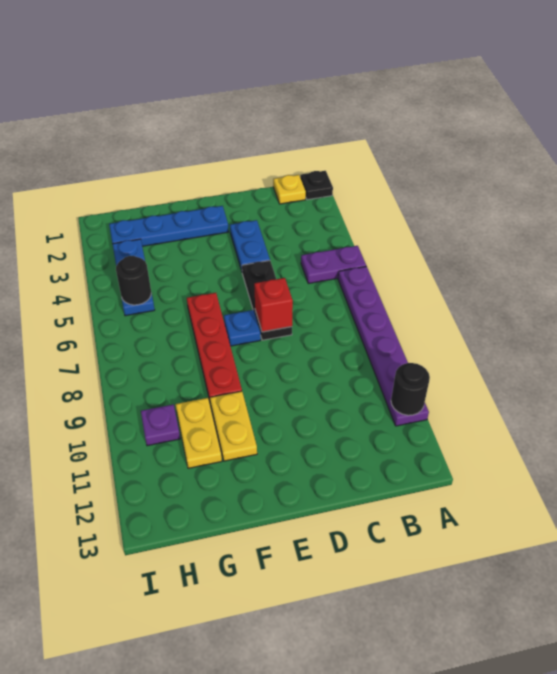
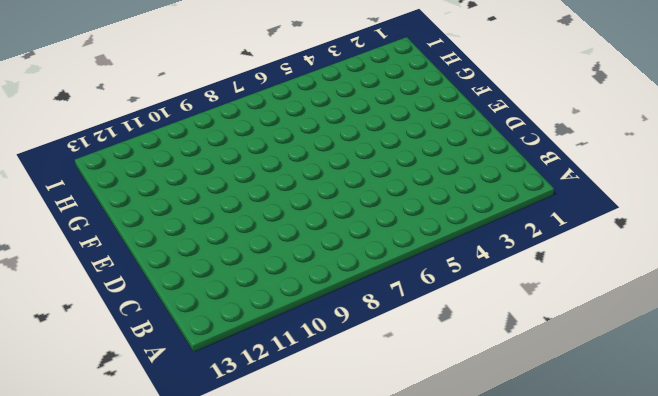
none -> black plate A1 level 1
none -> purple plate A5:B5 level 1
none -> purple plate A6:A11 level 1

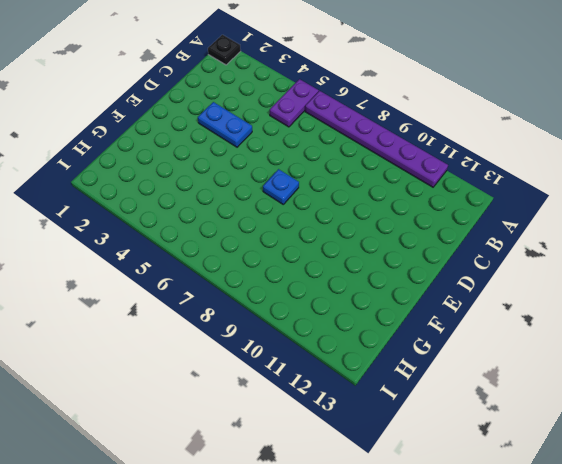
none -> yellow plate B1 level 1
none -> black plate D5:D7 level 1
none -> blue plate E2:H2 level 1

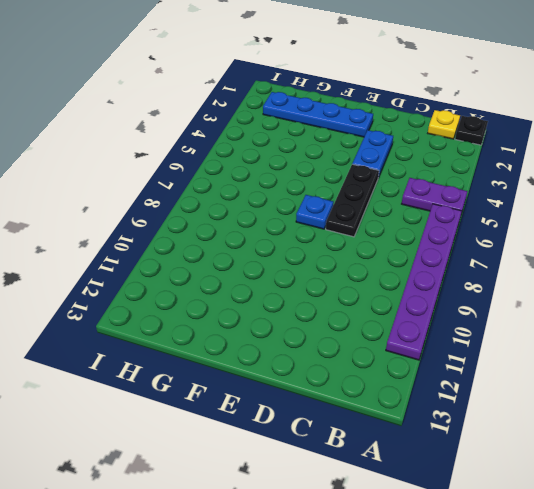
none -> red plate F6:F9 level 1
none -> yellow plate F10:F11 level 1
none -> yellow plate G10:G11 level 1

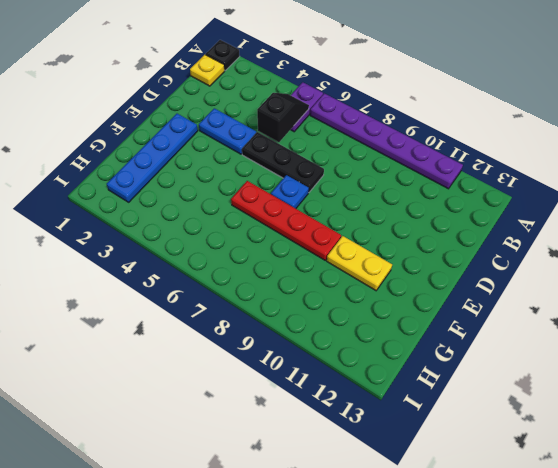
black slope B5:C5 level 2 top C -> none
none -> yellow plate G10:G11 level 1
none -> blue plate H3:H5 level 1
none -> purple plate H10 level 1

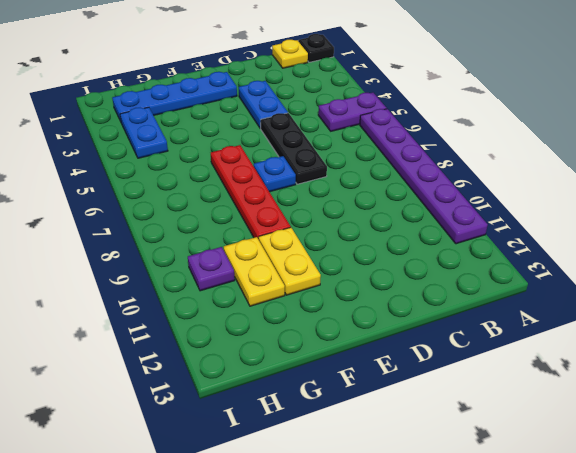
blue plate H3:H4 level 1 -> blue plate H3:H5 level 1
none -> black round brick A11 level 2
none -> red brick D7 level 2
none -> black round brick H5 level 2

